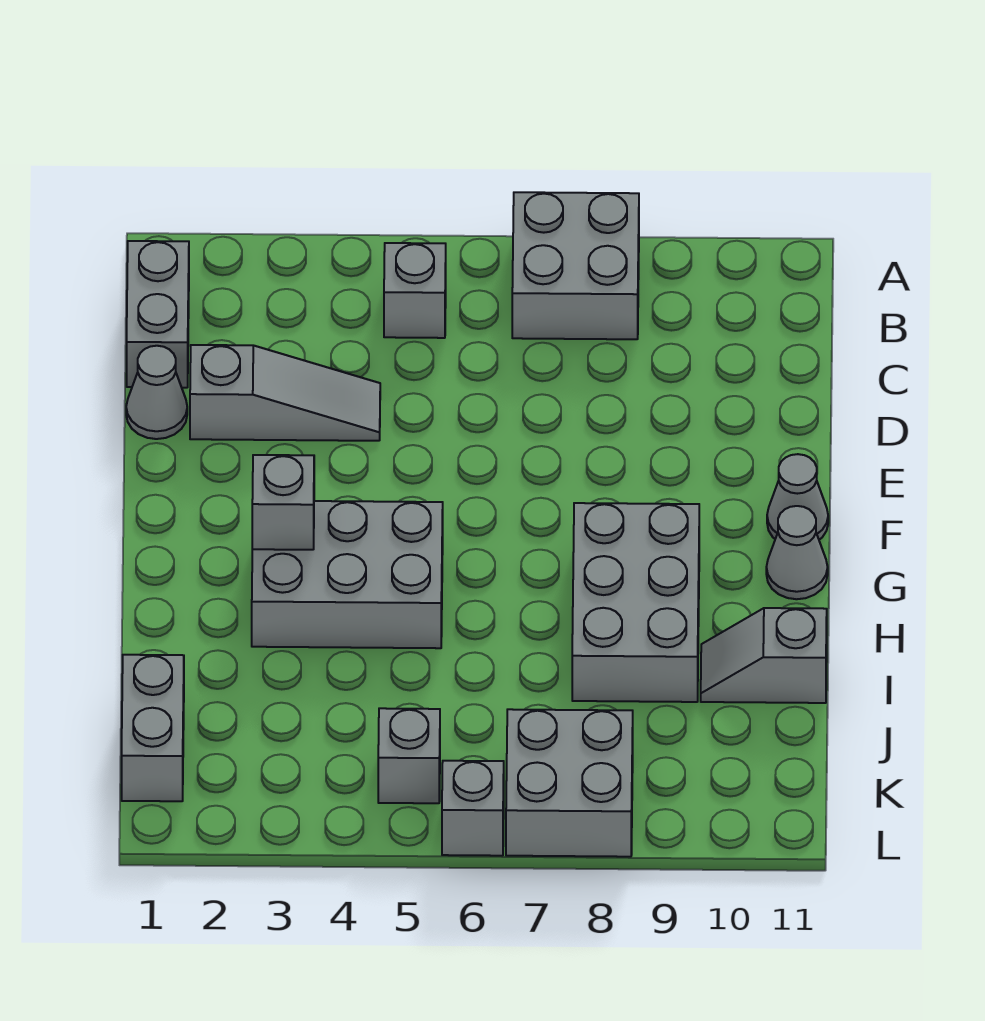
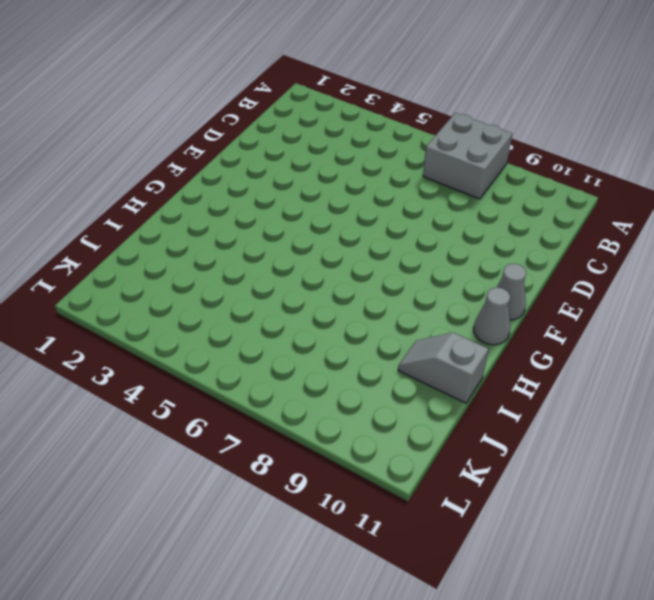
none -> grey brick B1:C1 level 1
none -> grey brick B5 level 1
none -> grey cone D1 level 1

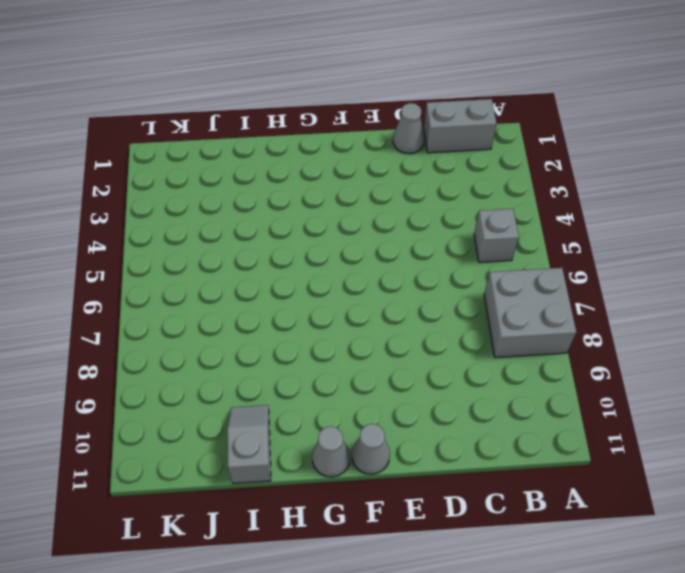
none -> grey slope D2:D4 level 1 top 2
none -> grey brick G3:H5 level 1
none -> grey brick G8:I9 level 1

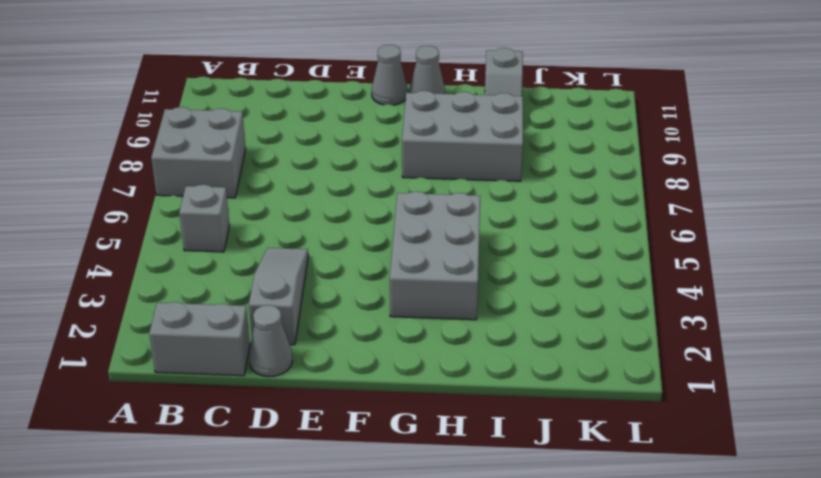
none -> grey brick J1:K1 level 1
none -> grey brick K5 level 1
none -> grey brick K7:L8 level 1

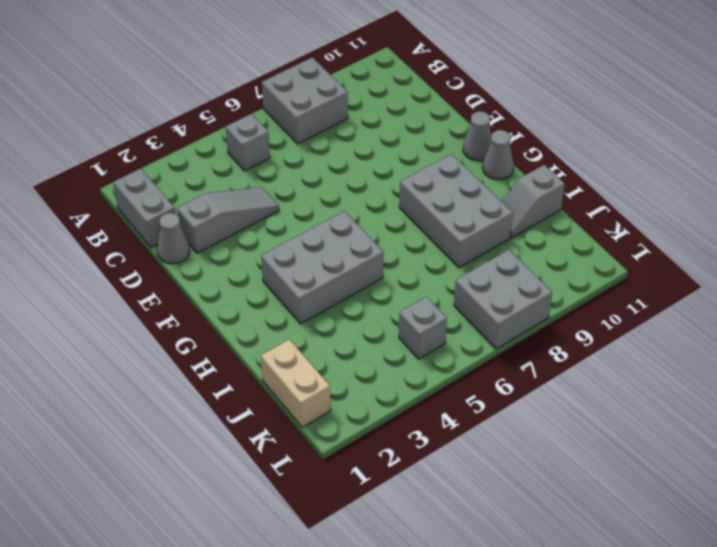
tan brick J1:K1 level 1 -> grey brick J1:K1 level 1
none -> grey brick L6 level 1
none -> grey brick G3 level 2

